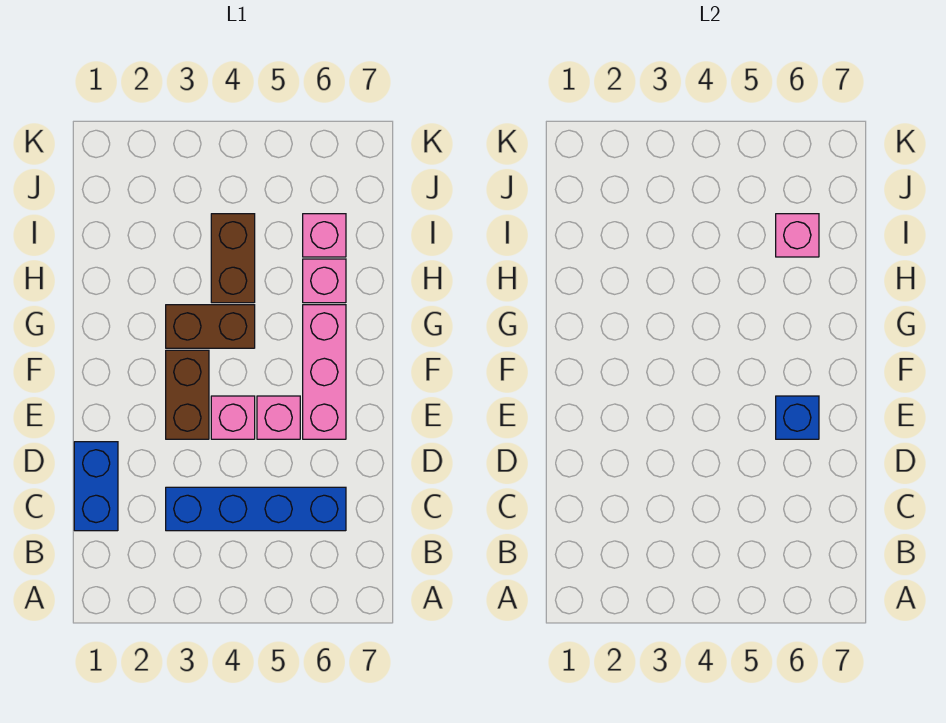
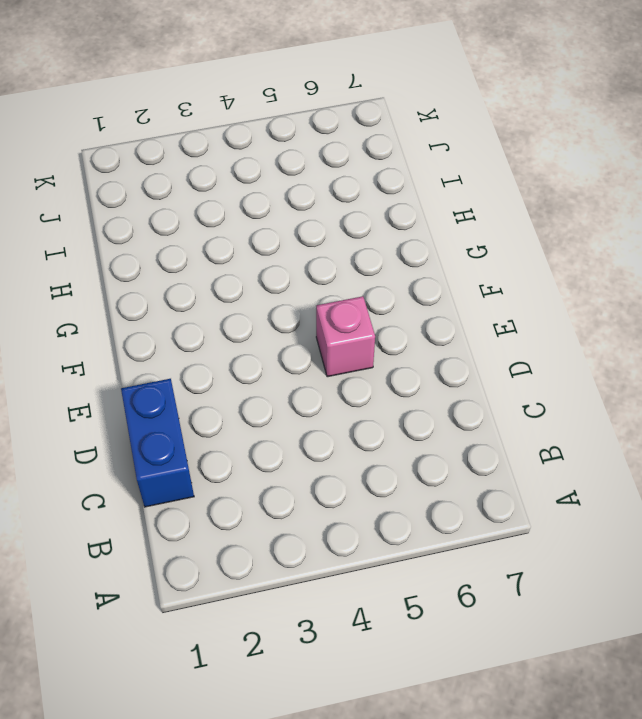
none -> blue brick C3:C6 level 1
none -> brown brick E3:F3 level 1
none -> pink brick E4 level 1

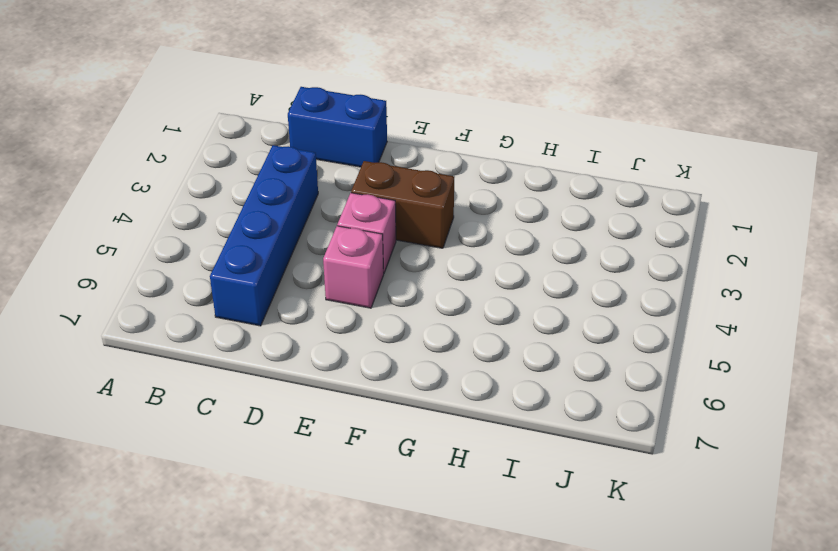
none -> pink brick E6:G6 level 1
none -> brown brick G3:G4 level 1
none -> brown brick H4:I4 level 1

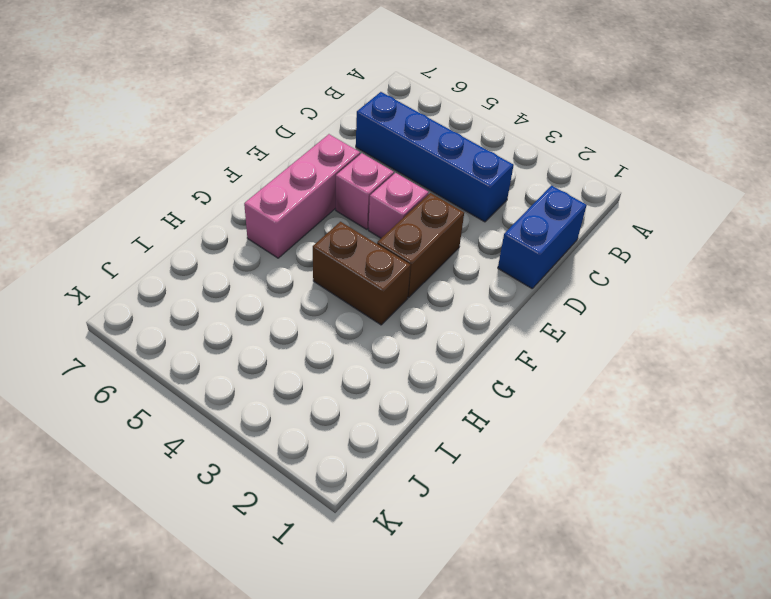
none -> brown brick H4:I4 level 1
none -> pink brick H6 level 1
none -> pink brick I6 level 1

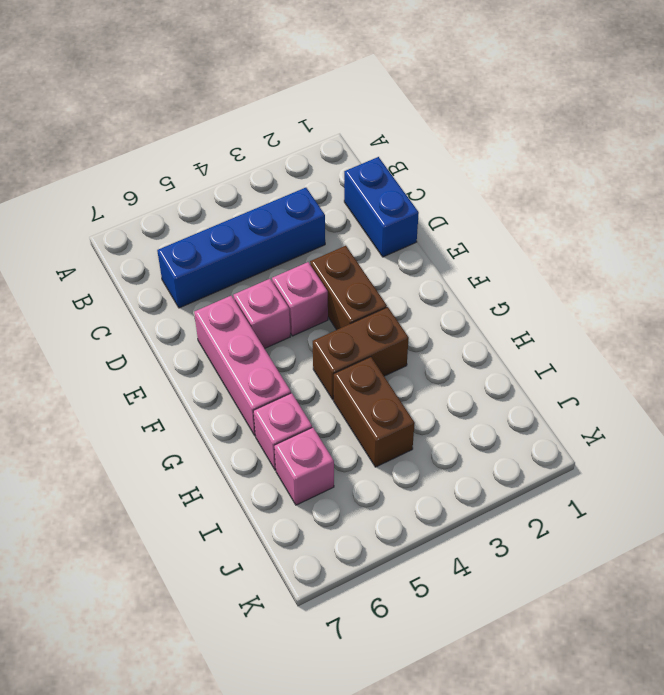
none -> blue brick E6 level 2
none -> pink brick I6 level 2

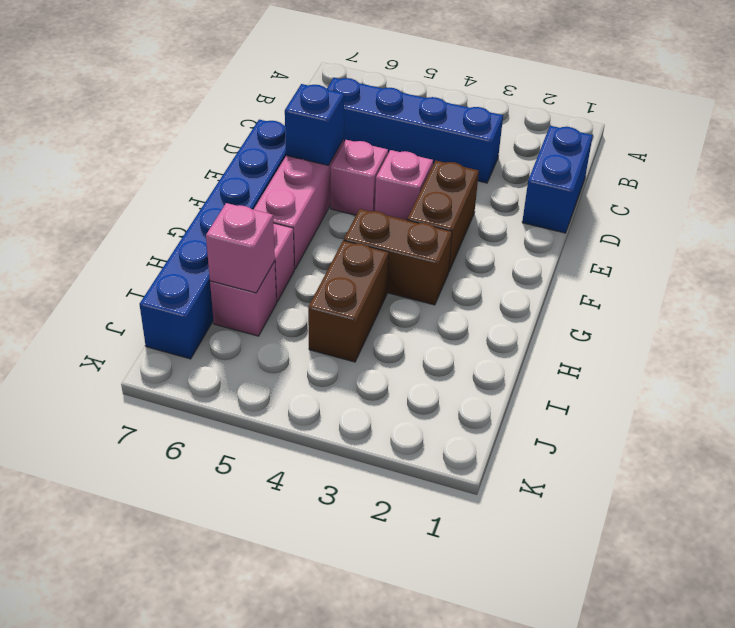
blue brick E7:J7 level 1 -> none

